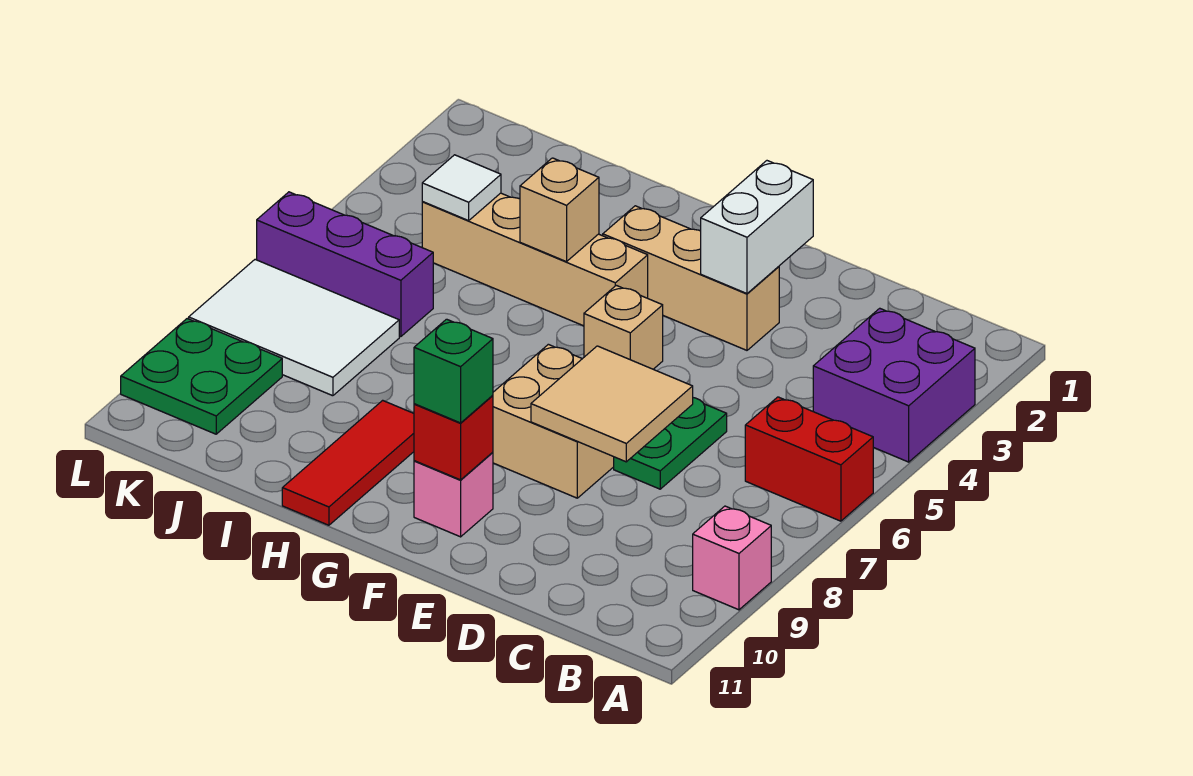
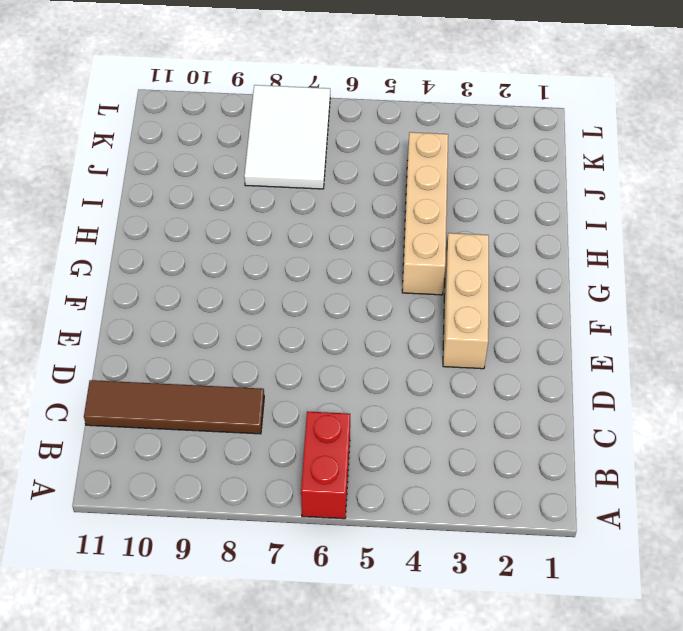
brown tile C8:C11 level 1 -> none
none -> purple brick A3:B4 level 1
none -> pink brick A9 level 1
none -> green plate D6:D7 level 1

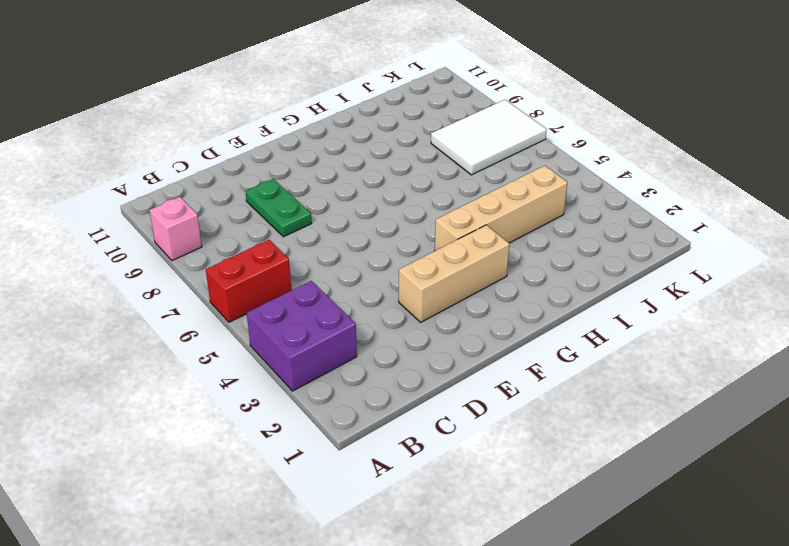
green plate D8:D9 level 1 -> green plate D6:D7 level 1
none -> tan brick E7:F8 level 1
none -> tan brick F5 level 1
none -> pink brick F10 level 1

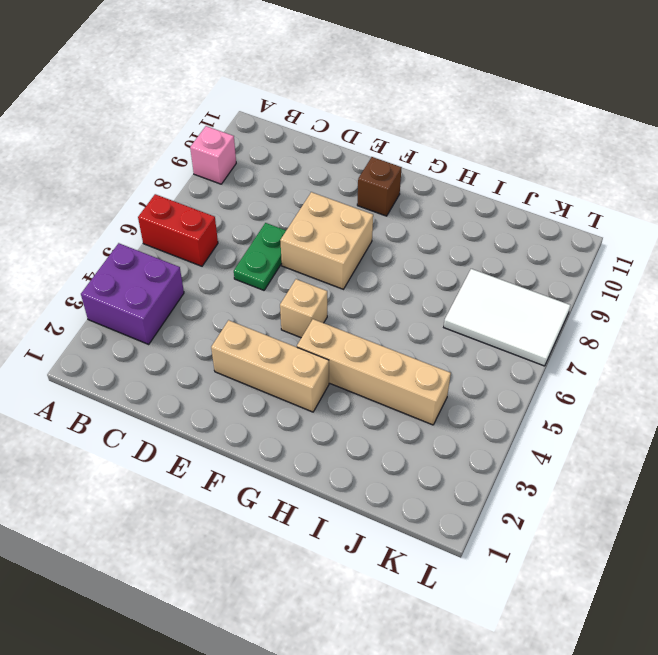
brown brick F10 level 1 -> pink brick F10 level 1
none -> red tile H9:H11 level 1
none -> purple brick J6:L6 level 1
none -> green plate K9:L10 level 1

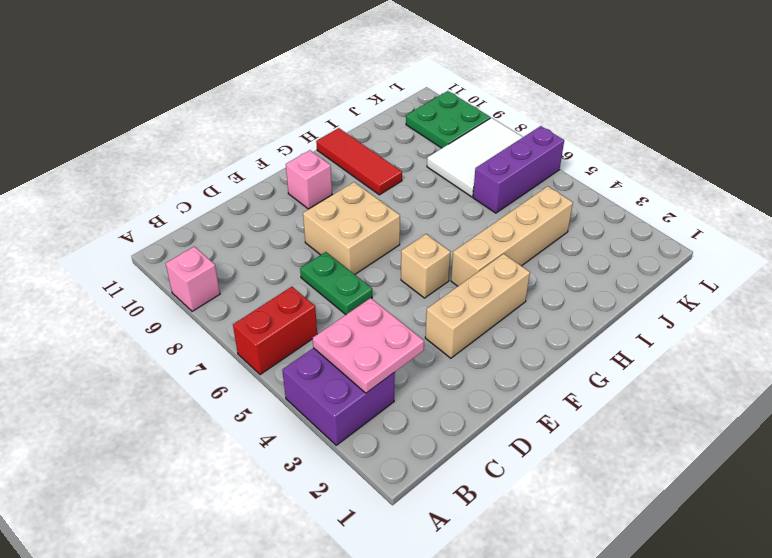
pink plate B3:C4 level 2 -> none
none -> tan tile D7:E8 level 2
none -> white brick E2:E3 level 2
none -> red brick F10 level 2

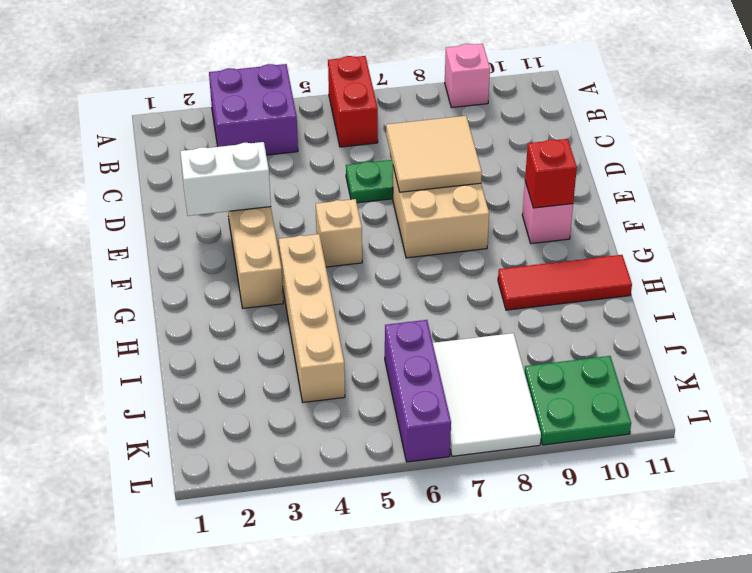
none -> tan brick H4 level 2
none -> white tile J4 level 2
none -> green brick F10 level 3

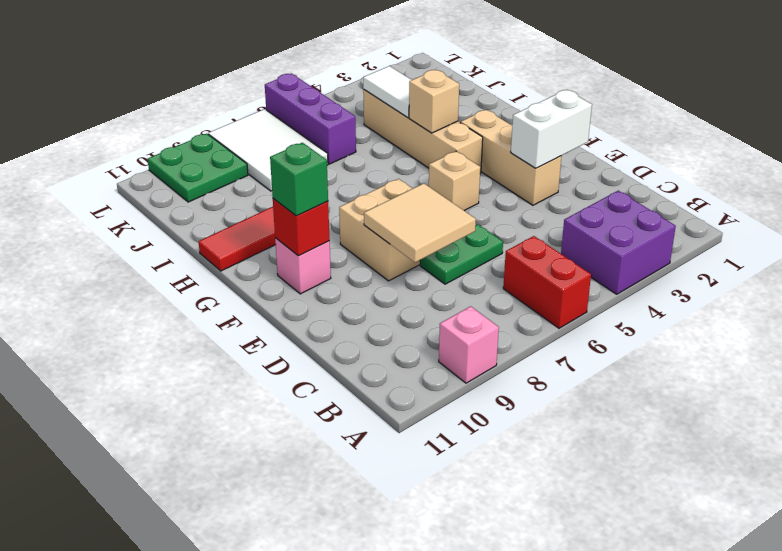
white tile I4:J4 level 2 -> white tile J4 level 2

